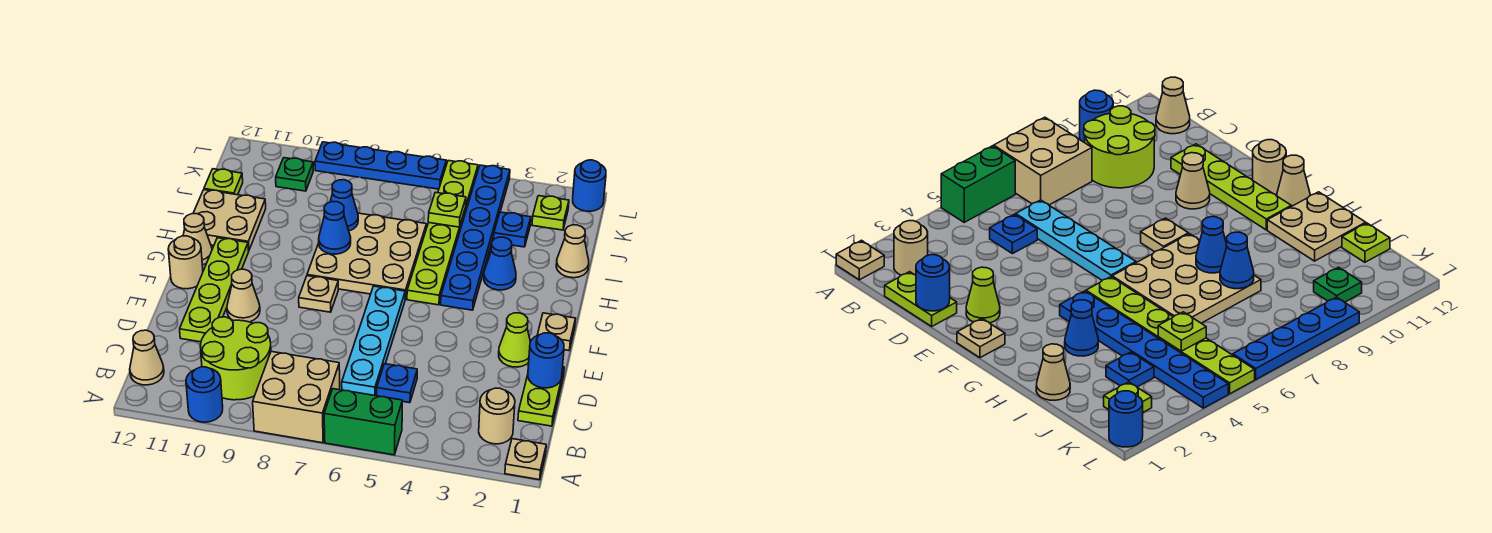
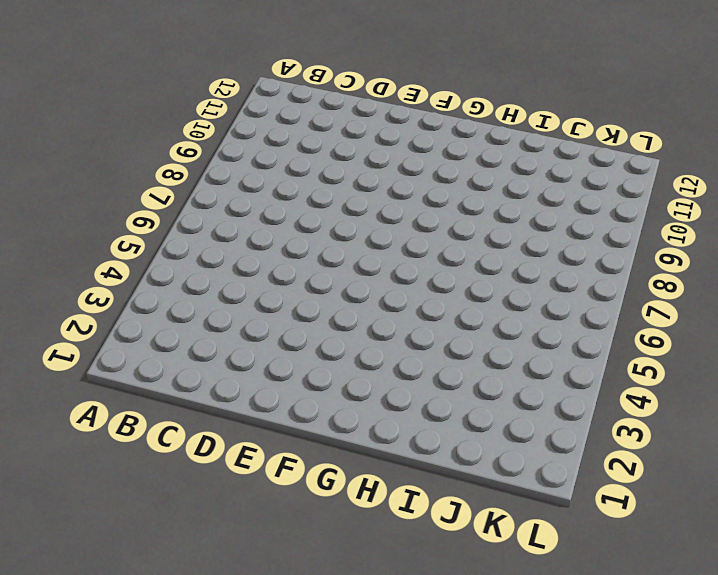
none -> tan plate A1 level 1
none -> green brick A5:A6 level 1
none -> tan brick A7:B8 level 1
none -> blue round brick A10 level 1

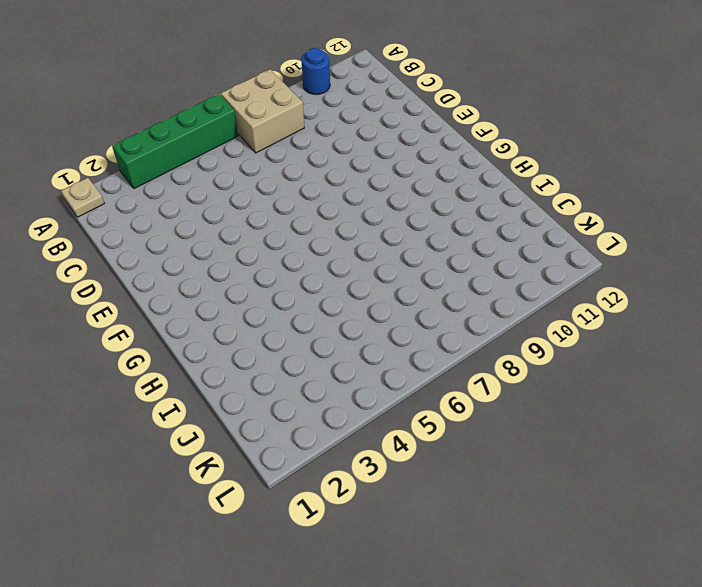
green brick A3:A6 level 1 -> green brick A5:A6 level 1
none -> tan round brick B2 level 1
none -> lime round brick B9:C10 level 1
none -> tan cone B12 level 1
none -> lime plate C1:D1 level 1

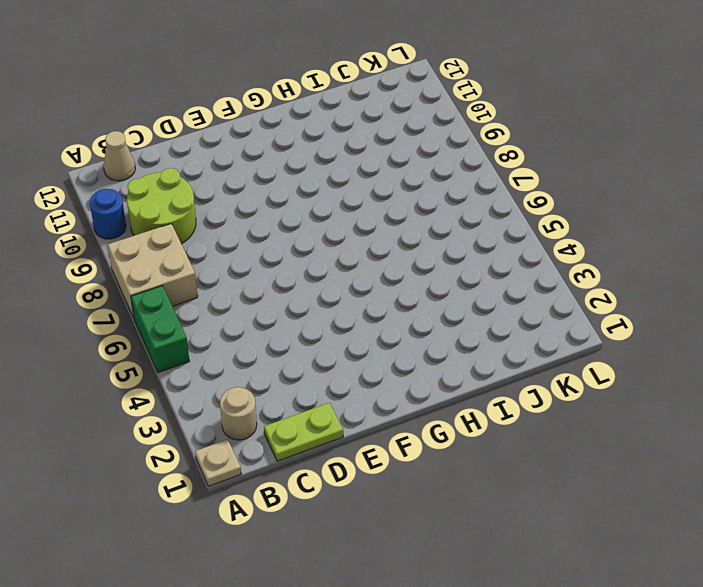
none -> blue plate C5 level 1
none -> cyan plate C6:F6 level 1
none -> lime plate D11:G11 level 1
none -> lime cone E2 level 1

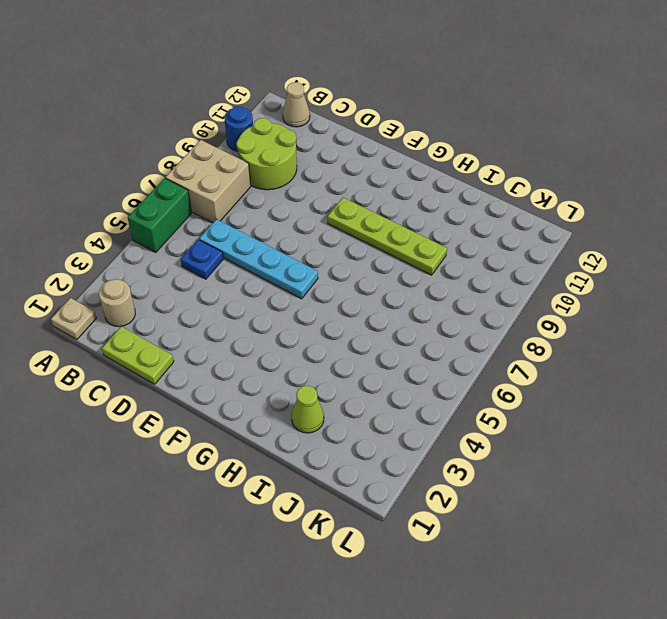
lime plate F9:I9 level 1 -> lime plate D11:G11 level 1
lime cone I2 level 1 -> lime cone E2 level 1
none -> tan cone E10 level 1
none -> tan plate F1 level 1
none -> tan plate F8 level 1
none -> tan round brick F12 level 1

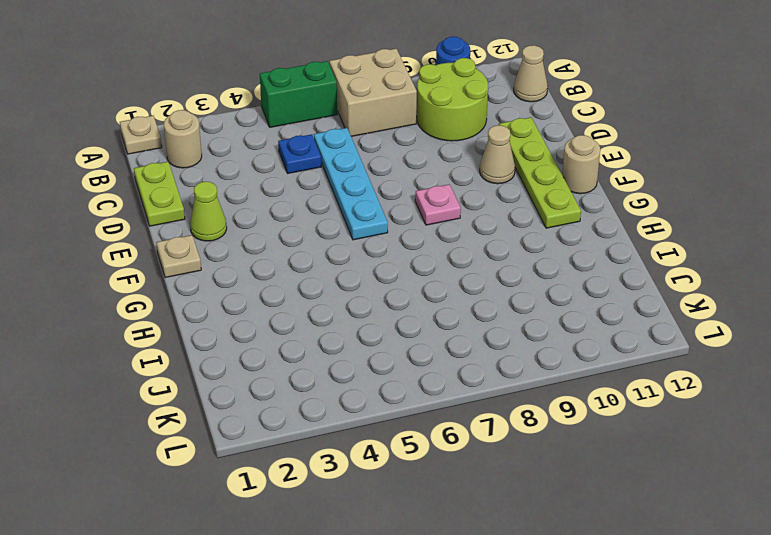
pink plate F8 level 1 -> tan plate F8 level 1
none -> blue plate G4:L4 level 1
none -> lime plate G5:L5 level 1
none -> tan plate G6:I8 level 1
none -> tan cone G12 level 1

